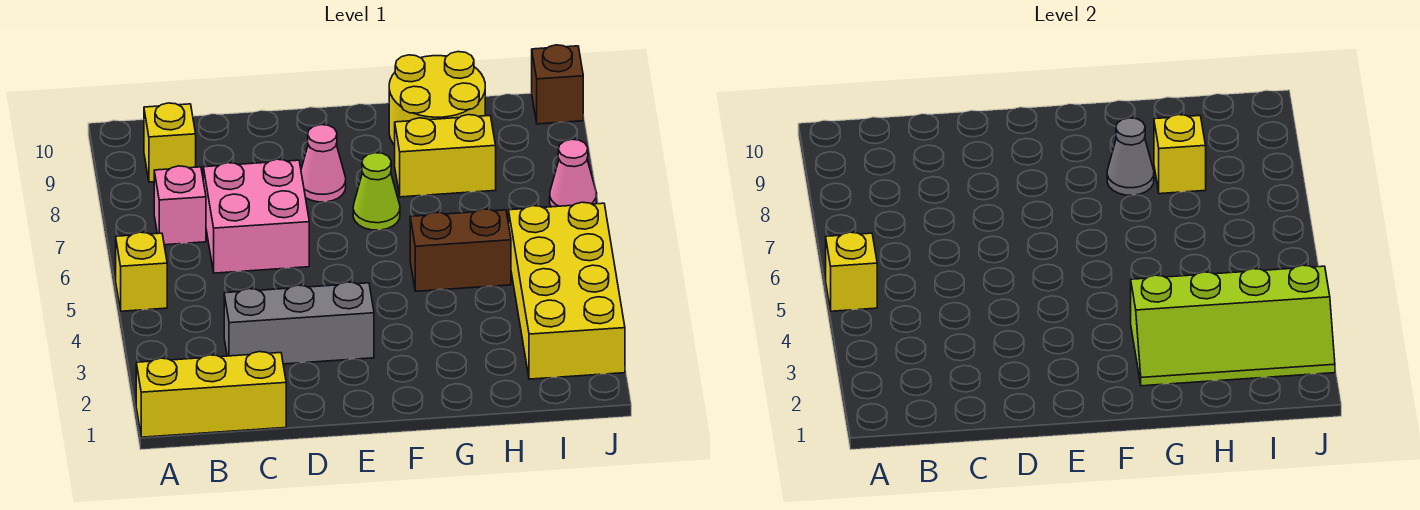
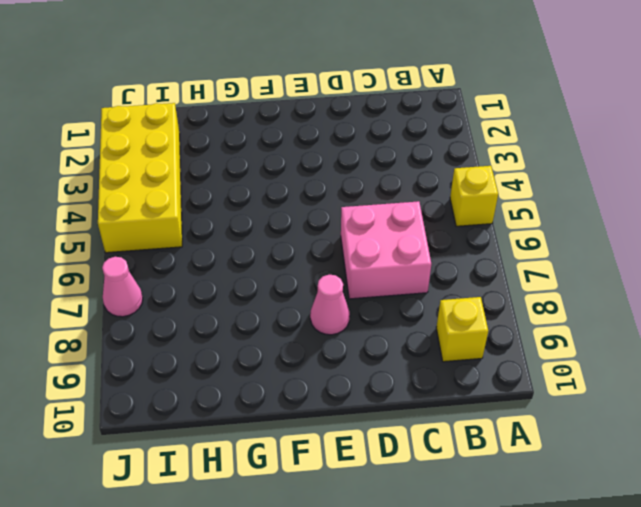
none -> yellow brick A1:C1 level 1
none -> pink brick B7 level 1
none -> grey brick C3:E3 level 1

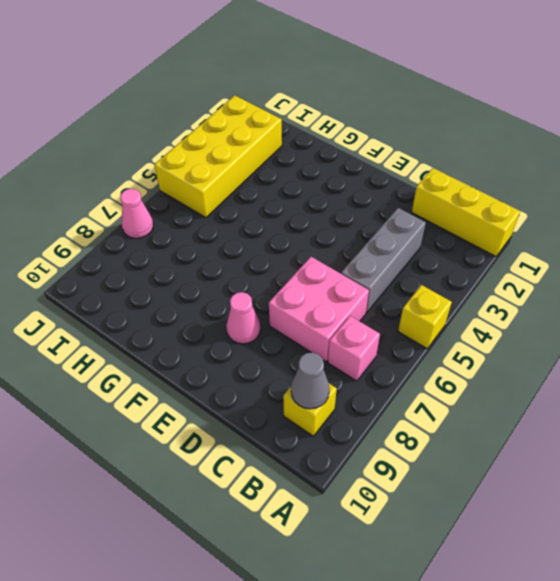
grey cone B9 level 2 -> grey cone G8 level 2
grey brick C3:C5 level 1 -> grey brick C3:E3 level 1
none -> lime cone F7 level 1
none -> brown brick G5:H5 level 1
none -> yellow brick G8:H8 level 1

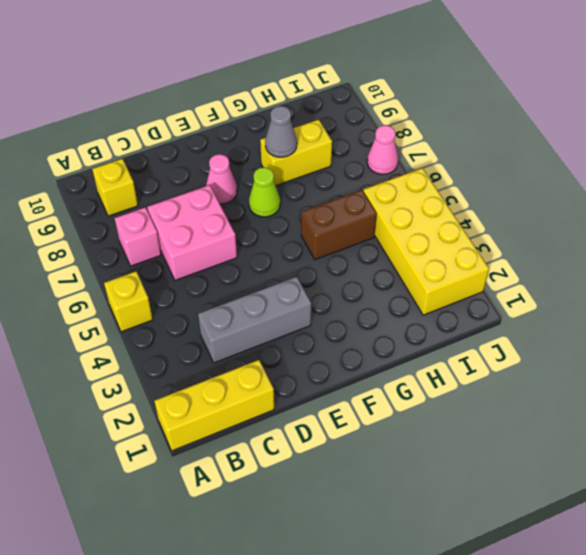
none -> yellow round brick G9:H10 level 1
none -> brown brick J10 level 1
none -> yellow brick A5 level 2

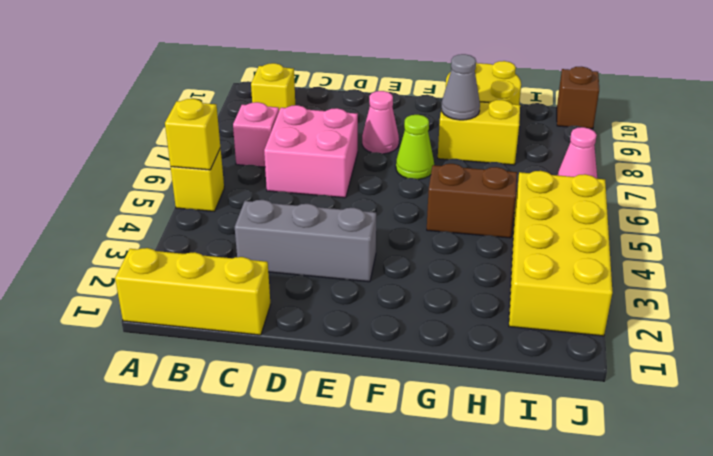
none -> lime slope G2:J3 level 2 top 3
none -> yellow brick H8 level 2

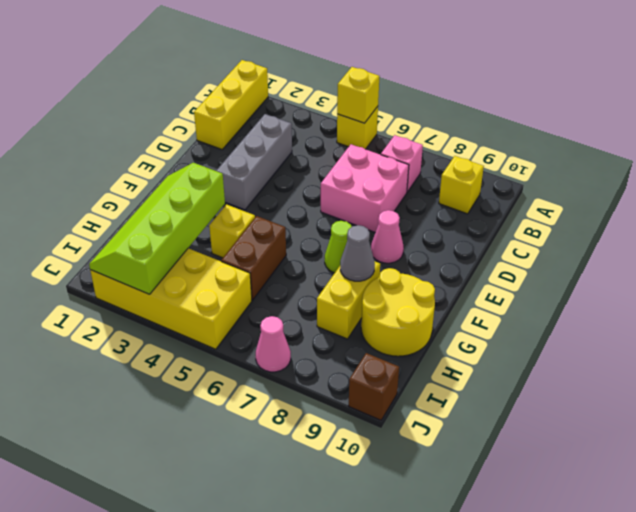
yellow brick G4 level 1 -> yellow brick H8 level 2

